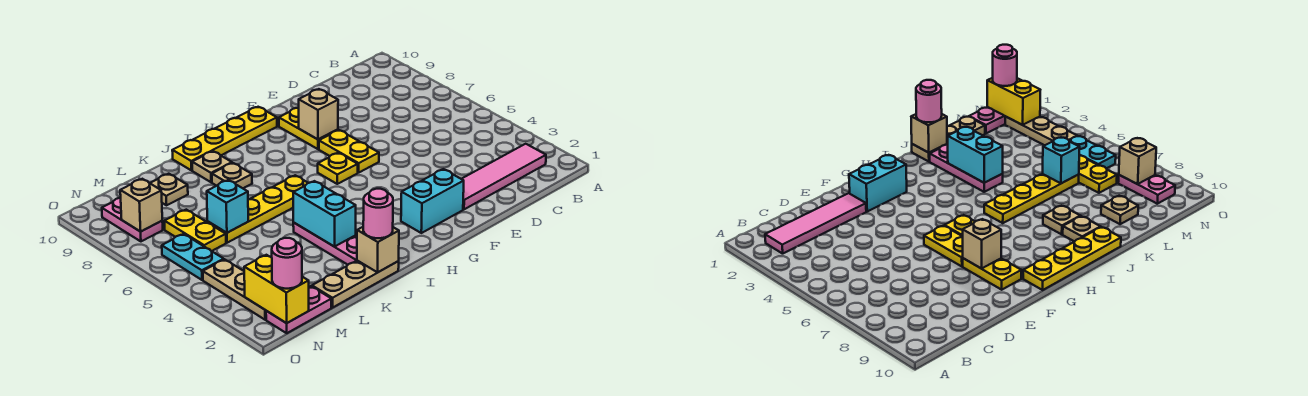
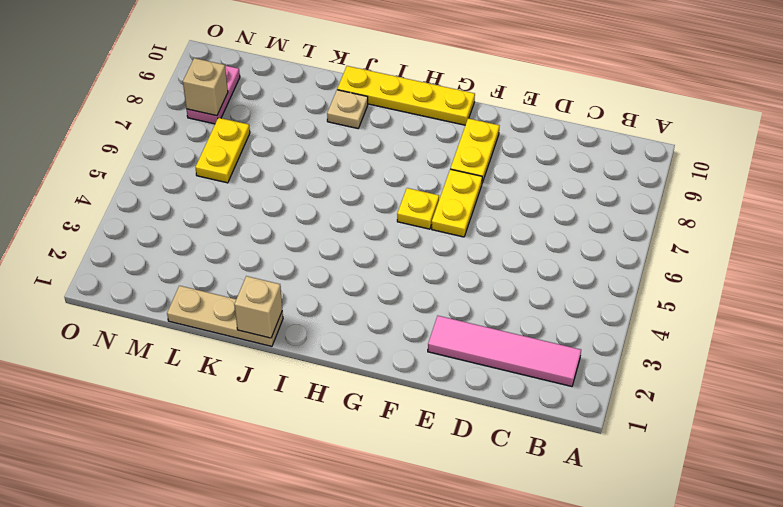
none -> cyan brick F2:G2 level 1
none -> yellow plate I6:L6 level 1
none -> pink plate J2:J4 level 1

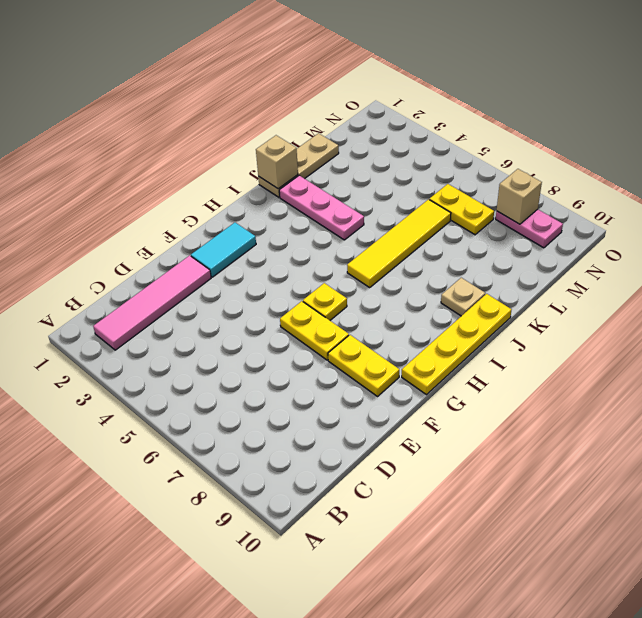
cyan tile F2:G2 level 1 -> cyan brick F2:G2 level 1
yellow tile I6:L6 level 1 -> yellow plate I6:L6 level 1
none -> tan plate J8 level 1
none -> tan plate L9 level 1
none -> pink plate M1:N1 level 1

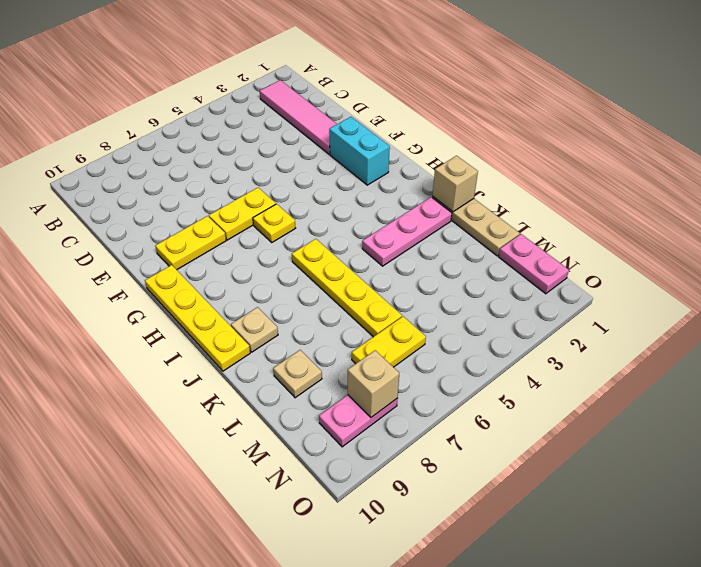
none -> tan plate J8 level 1
none -> tan plate N2:N4 level 1
none -> cyan plate N5:N6 level 1

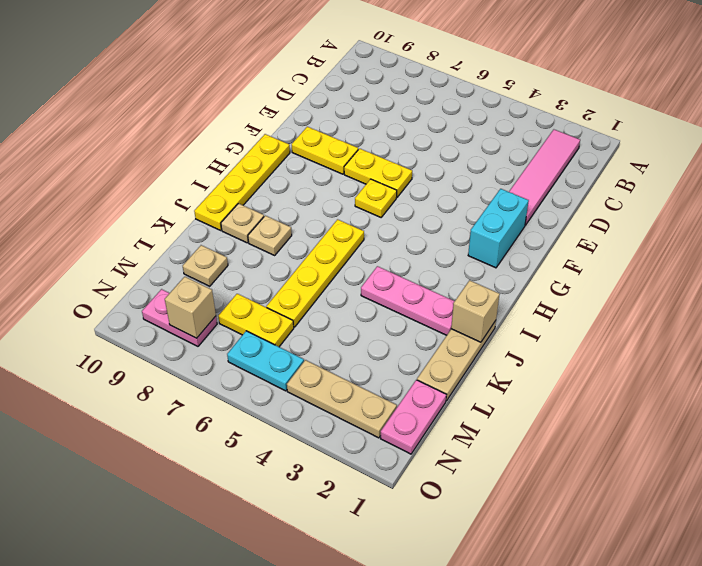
none -> tan brick F8 level 2
none -> cyan brick J3:J4 level 2
none -> cyan brick L6 level 2

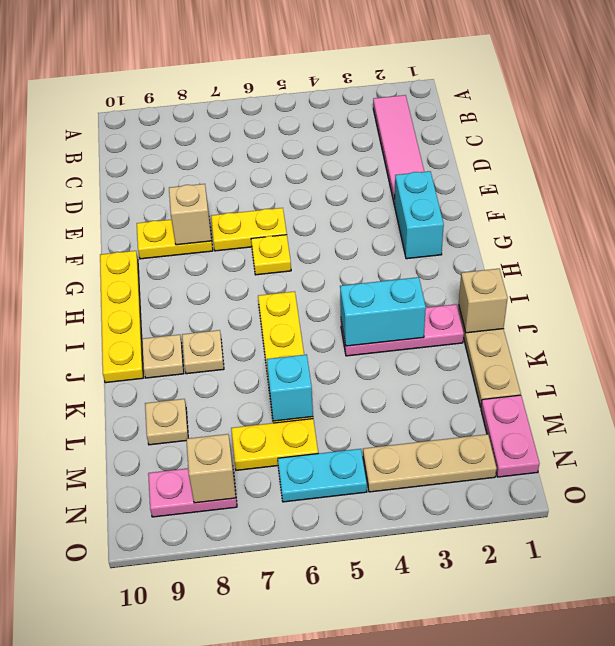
none -> yellow brick N1:N2 level 2
none -> pink round brick J1 level 3
none -> pink round brick N1 level 3

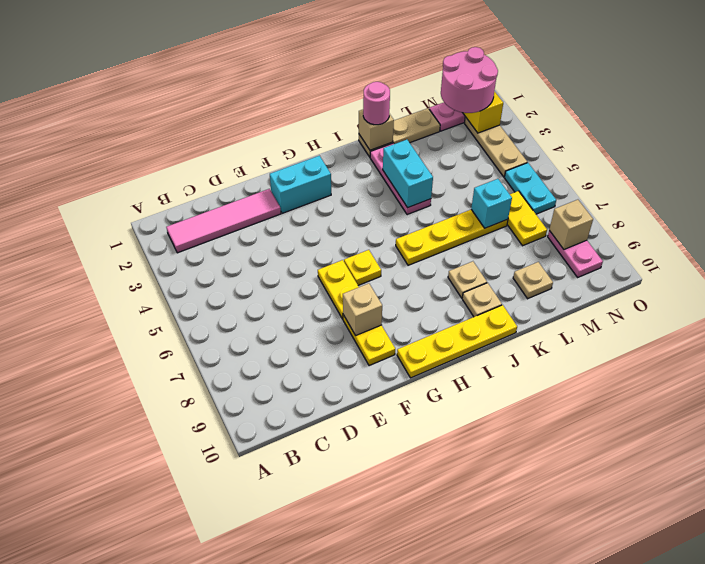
pink round brick M1:N2 level 3 -> pink round brick N1 level 3

